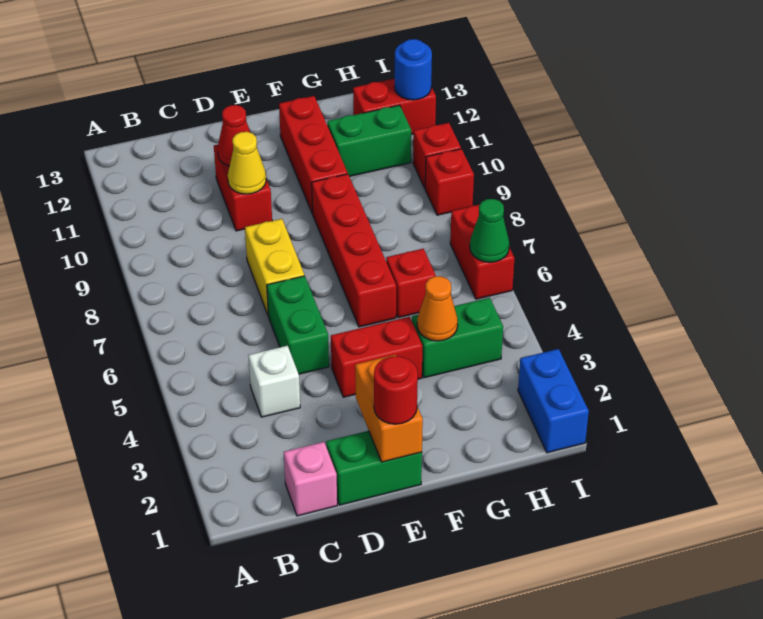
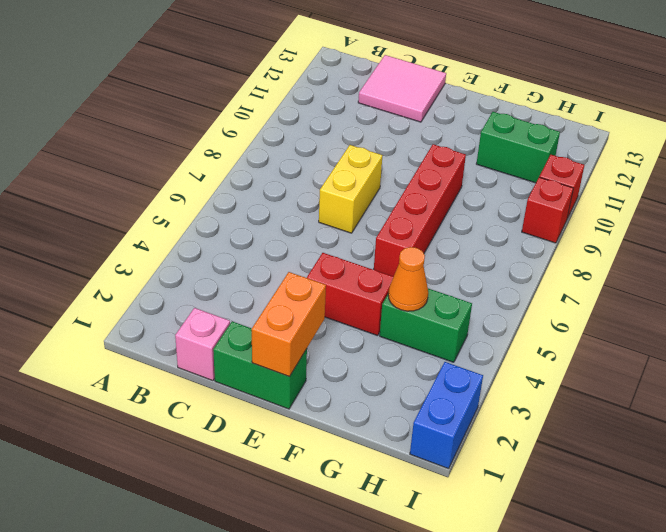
pink tile C12:D13 level 1 -> none
none -> white brick C4 level 1
none -> green brick D5:D6 level 1
none -> red brick D10:D11 level 1

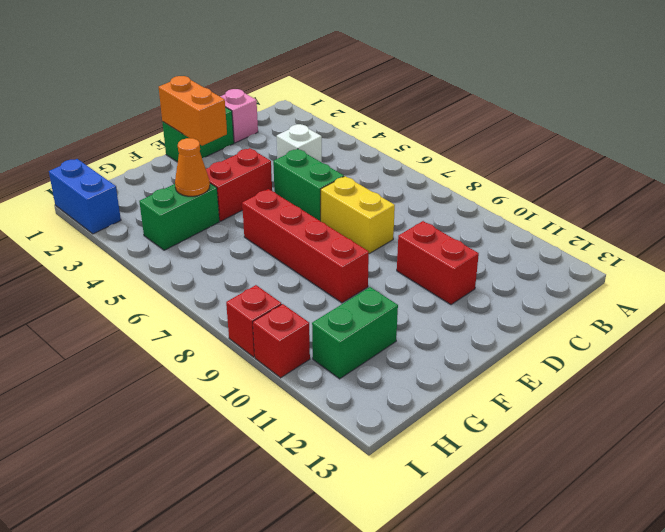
none -> red brick F10:F12 level 1
none -> red brick G6 level 1
none -> red brick H12:I12 level 1

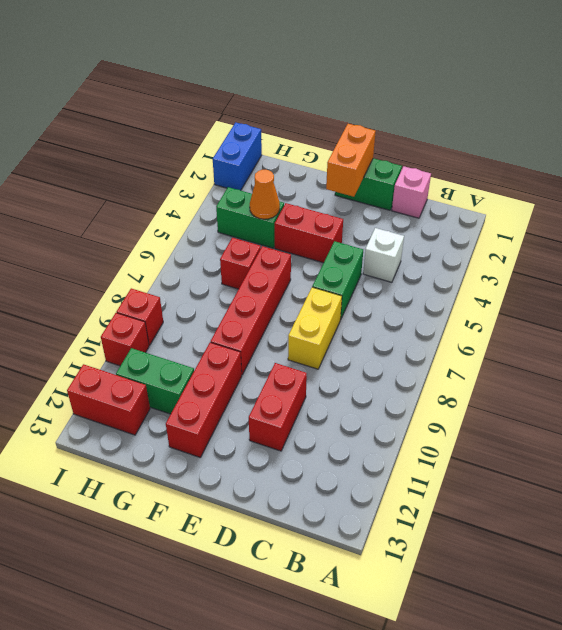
none -> red brick I6:I7 level 1
none -> yellow cone D10 level 2
none -> red cone D11 level 2

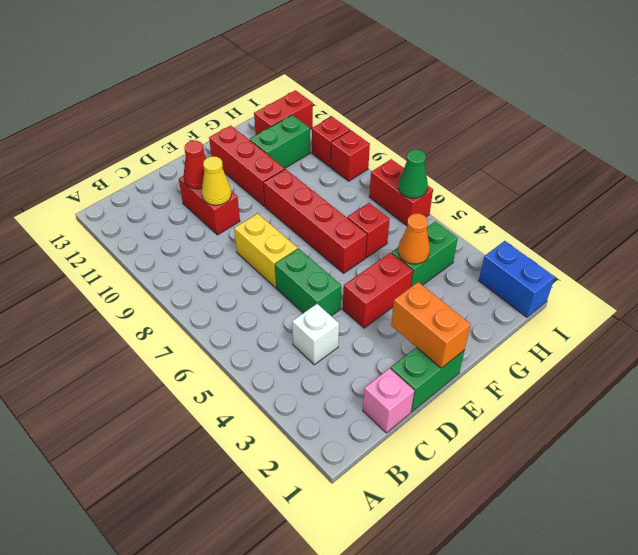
none -> blue round brick I12 level 2
none -> red round brick E1 level 3

